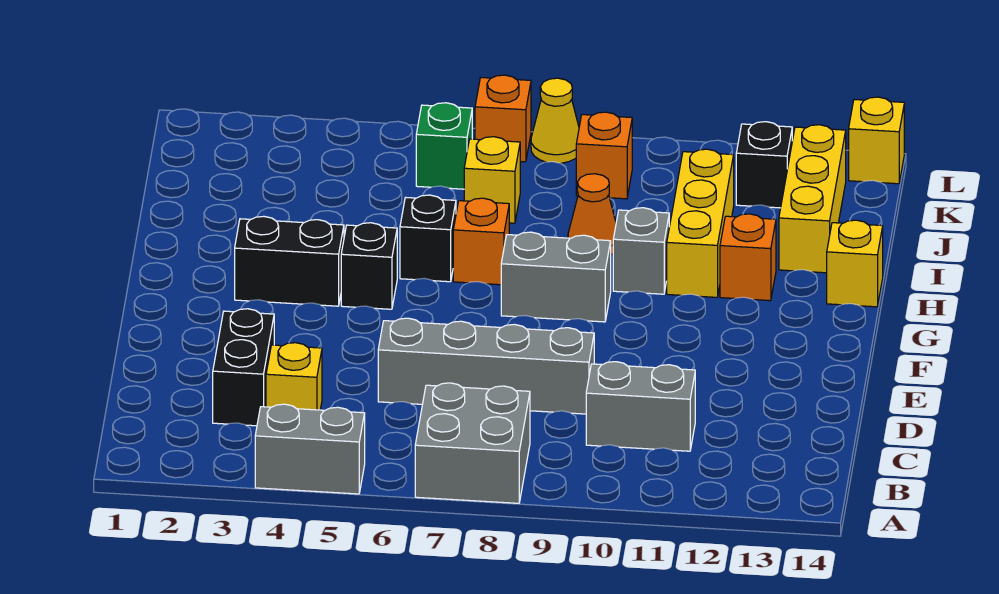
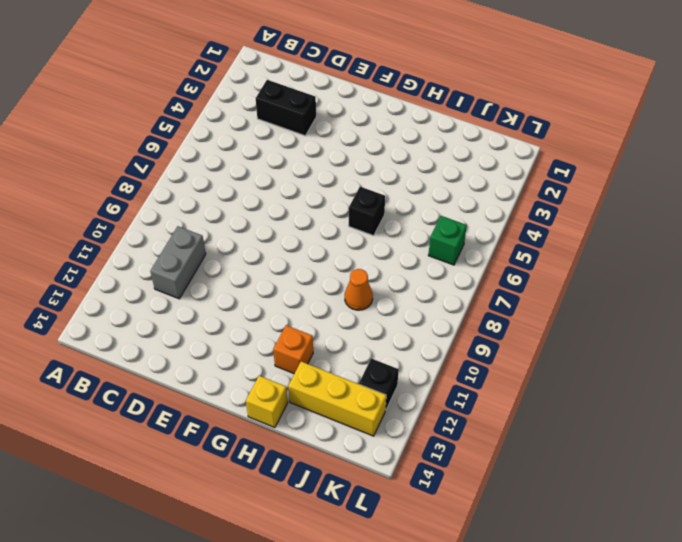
none -> grey brick A4:A5 level 1
none -> grey brick A7:B8 level 1
none -> yellow brick C4 level 1

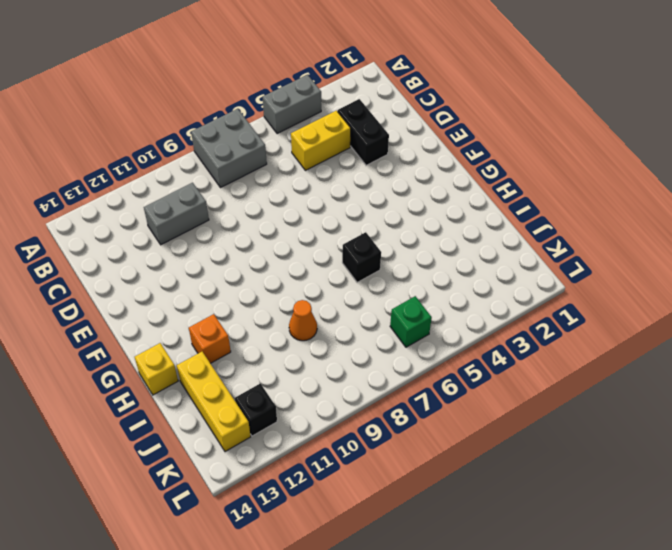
yellow brick C4:C5 level 1 -> yellow brick C4 level 1
none -> grey brick D6:D9 level 1
none -> black brick G3:G4 level 1
none -> black brick G5 level 1

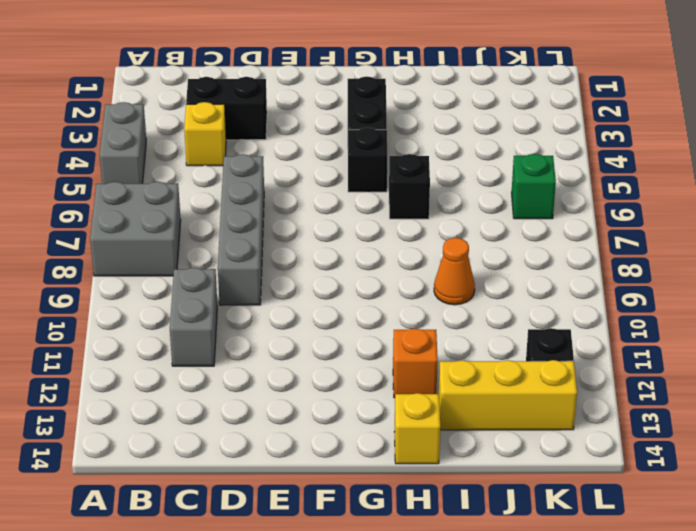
none -> grey brick G8:G9 level 1
none -> orange brick H7 level 1
none -> grey brick H10 level 1

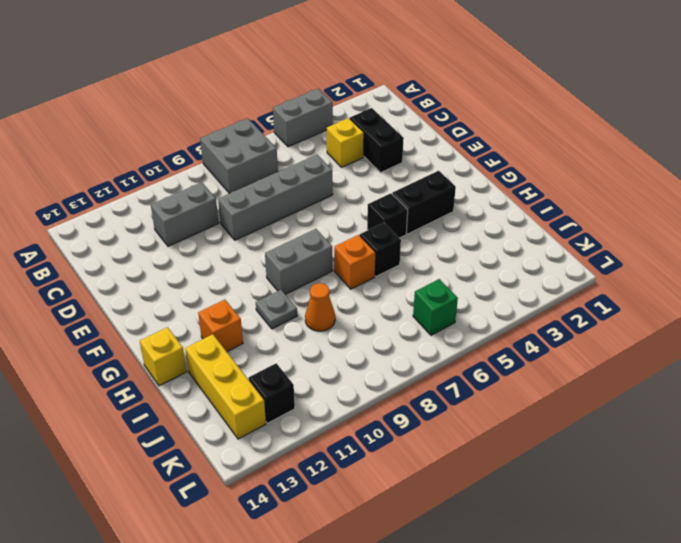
grey plate H10 level 1 -> grey brick H10 level 1
none -> yellow brick H11:J11 level 1
none -> yellow brick J7 level 1
none -> orange brick K9 level 1

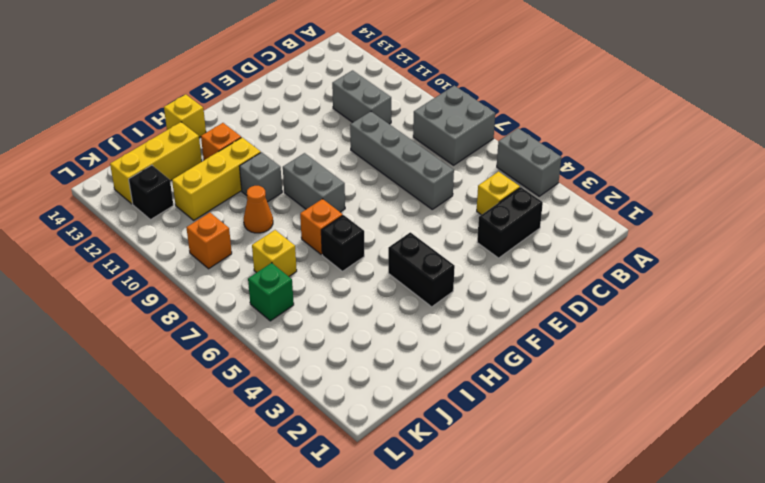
none -> black brick G5 level 1
none -> orange brick L7 level 1
none -> yellow cone L8 level 1

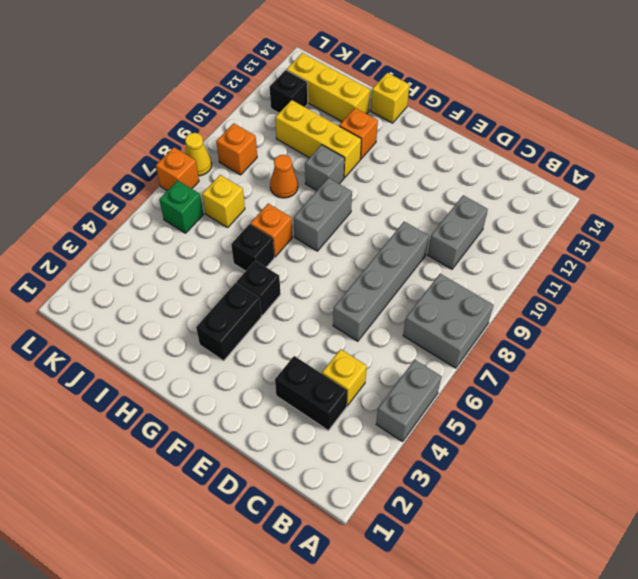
none -> yellow brick L14 level 1

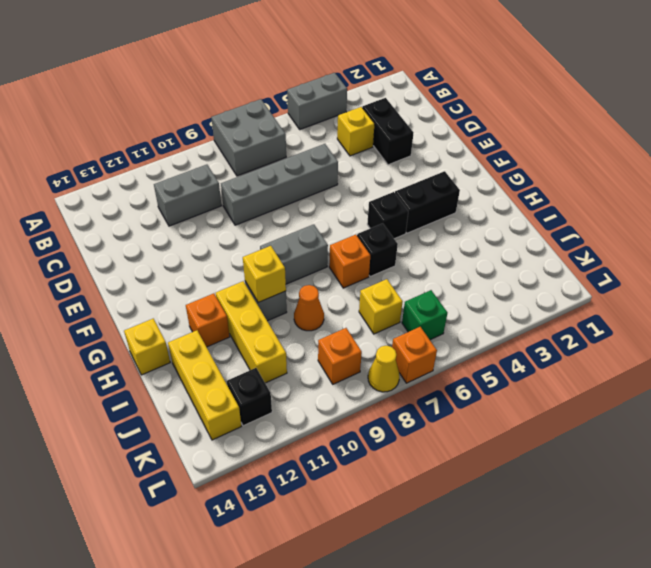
yellow brick H10 level 2 -> yellow brick L14 level 1

